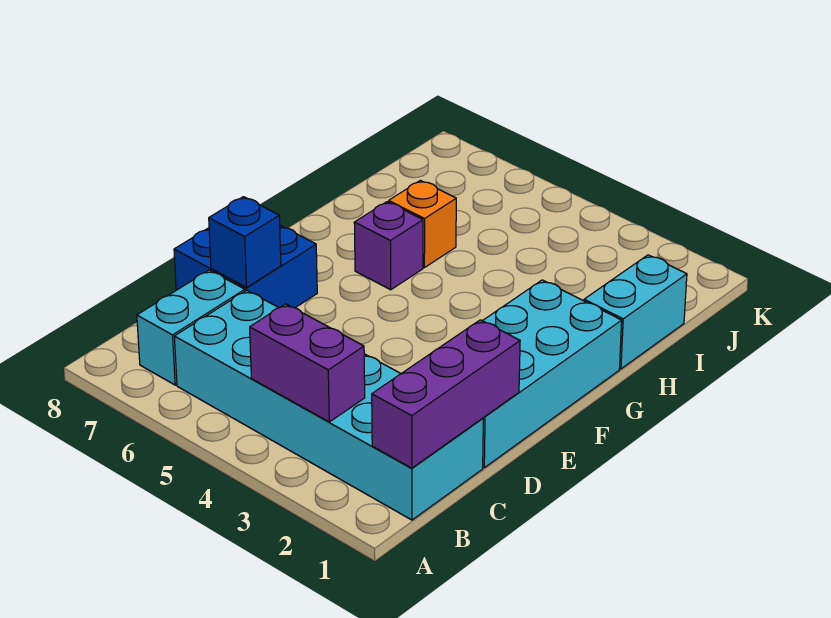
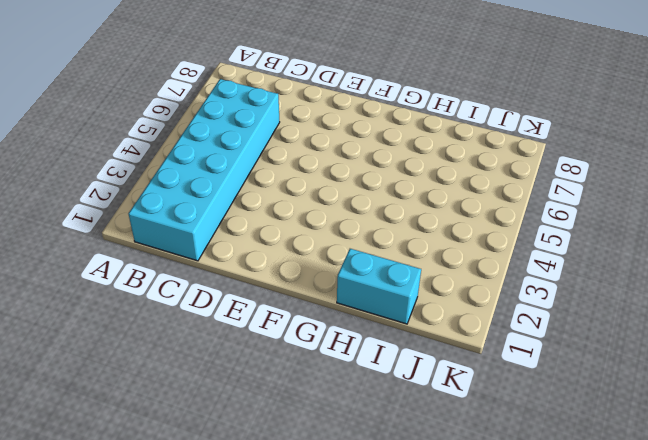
none -> cyan brick B7:C7 level 1
none -> cyan brick D1:G2 level 1

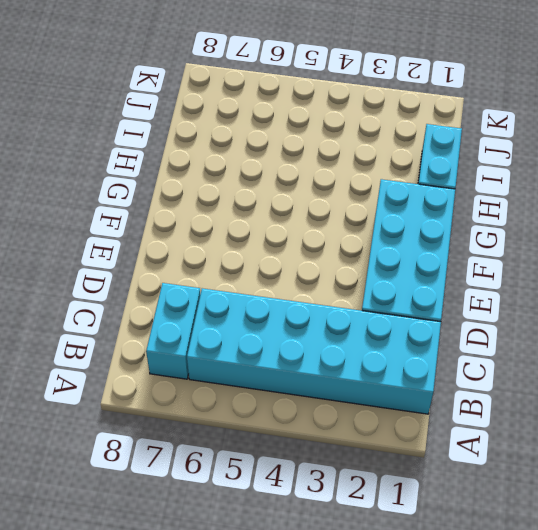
none -> blue brick D7:E8 level 1
none -> purple brick G6 level 1

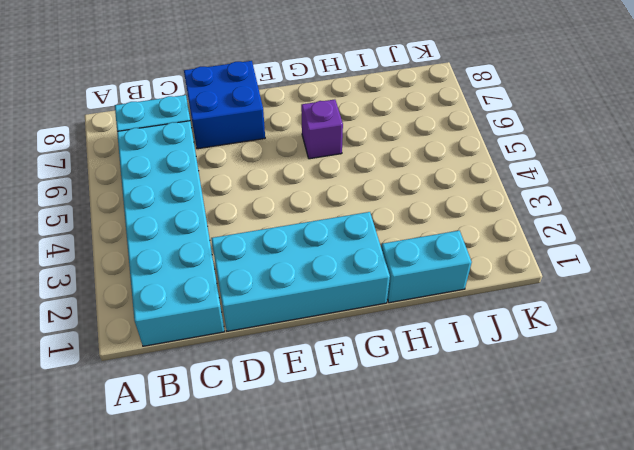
none -> orange brick H6 level 1
none -> purple brick B1:D1 level 2

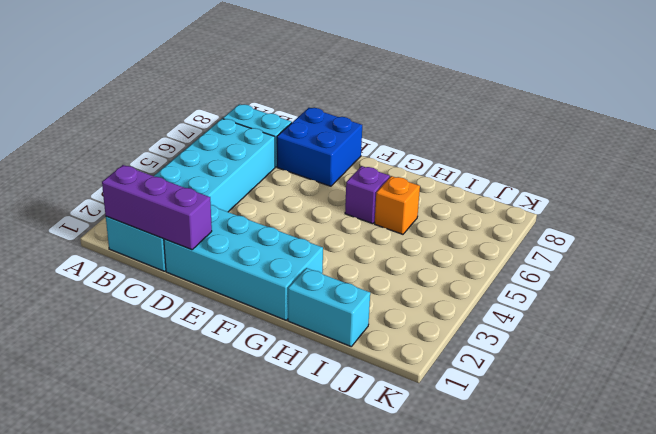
none -> purple brick B3:B4 level 2
none -> blue brick D7 level 2

